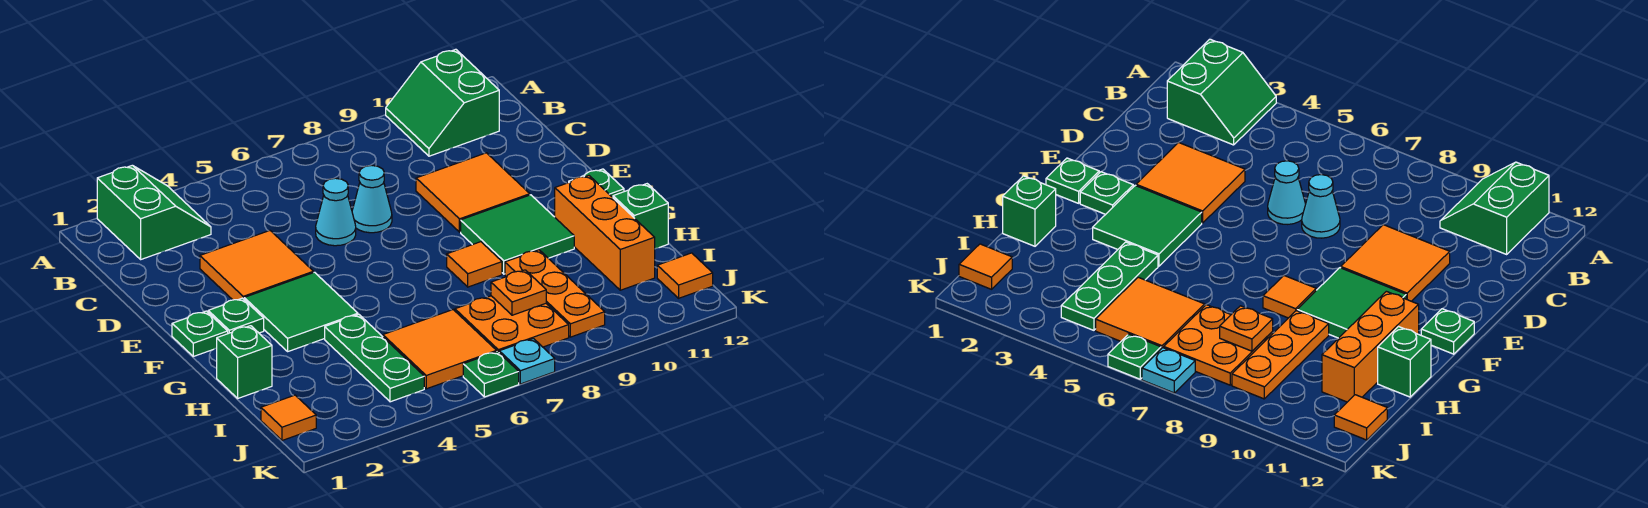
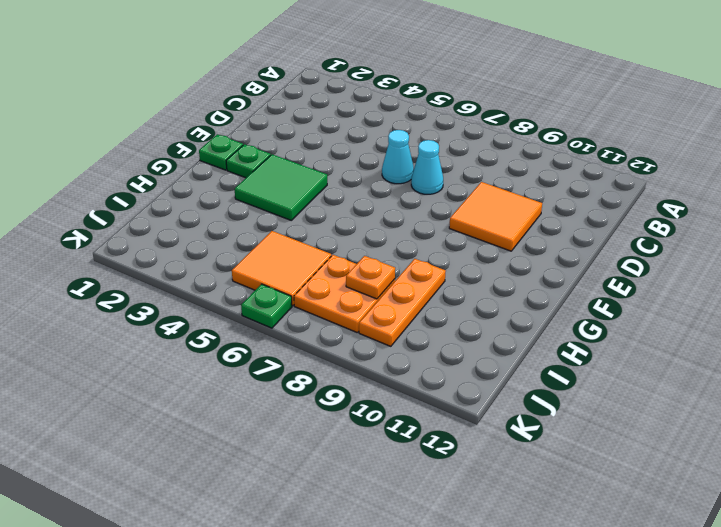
none -> green slope A2:B3 level 1 top 2
none -> green slope A10:B11 level 1 top 11
none -> orange tile D3:E4 level 1

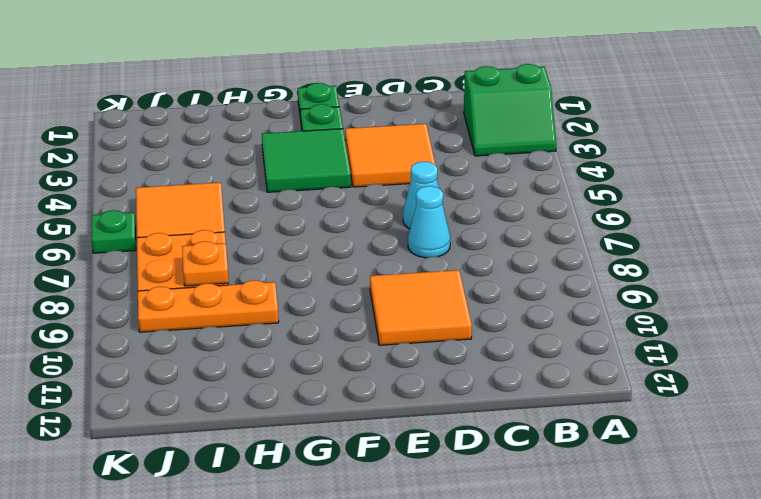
none -> green slope A10:B11 level 1 top 11
none -> green tile F9:G10 level 1
none -> green plate F12 level 1

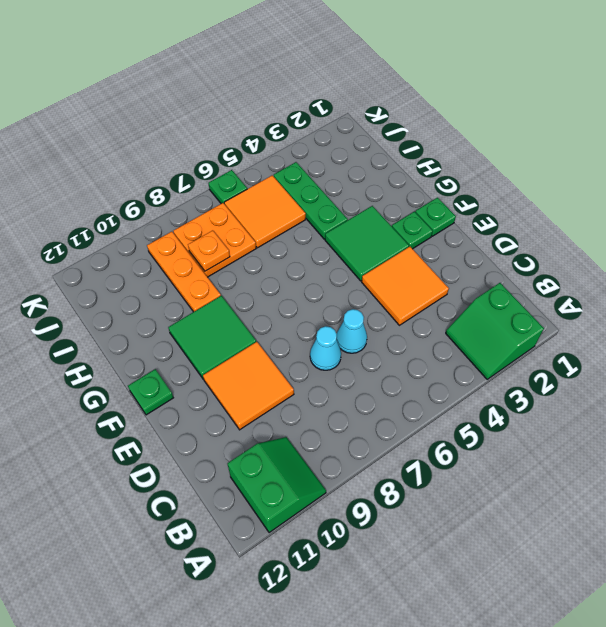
none -> orange tile G8 level 1
none -> orange brick G11:I11 level 1
none -> green brick H1 level 1

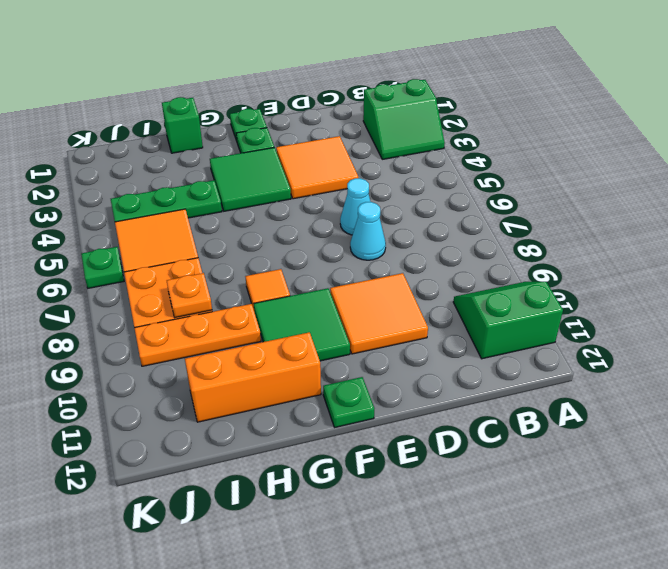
none -> green brick H12 level 1
none -> orange tile J1 level 1
none -> orange tile J12 level 1

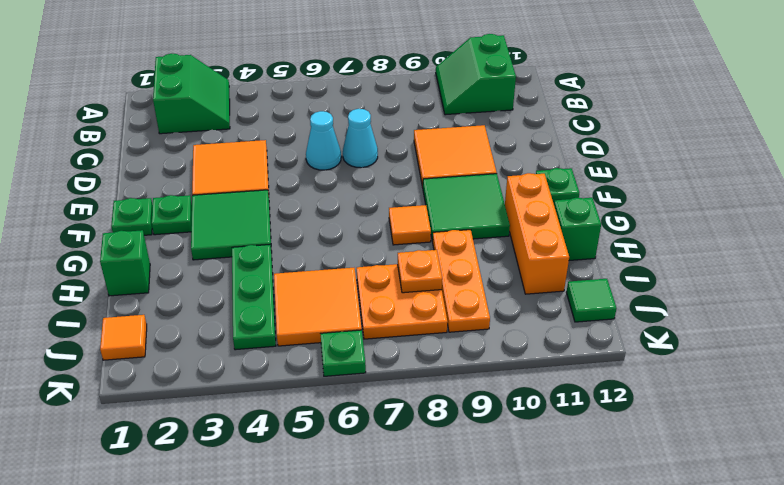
green tile J12 level 1 -> orange tile J12 level 1
none -> cyan plate K7 level 1

